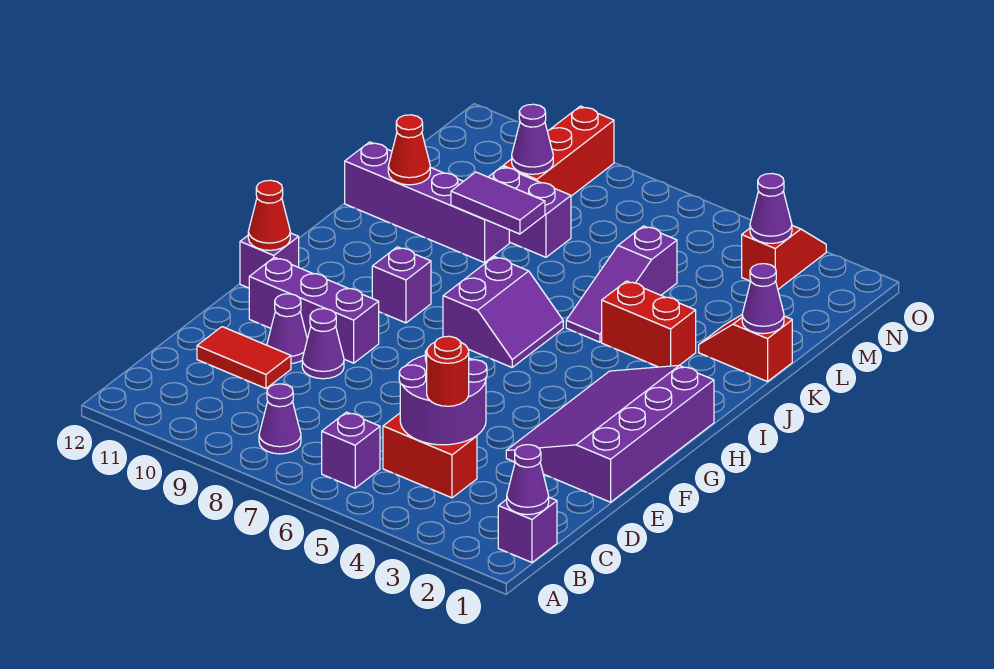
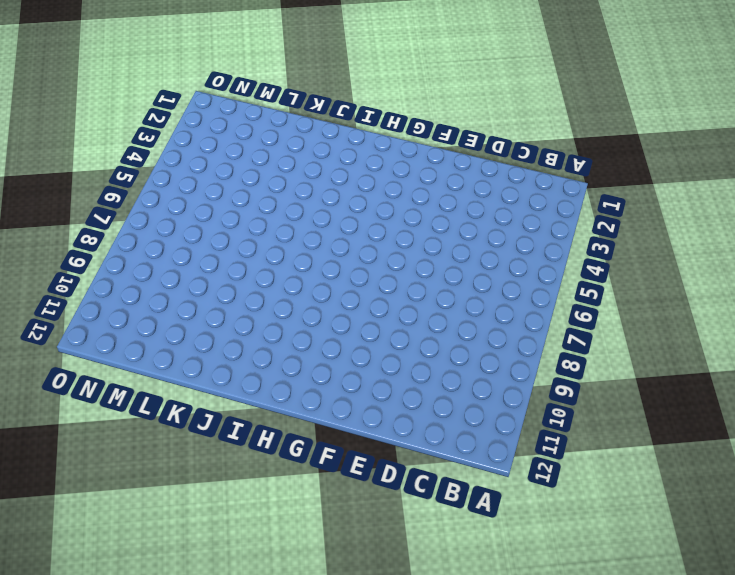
none -> purple brick B1 level 1
none -> purple brick B6 level 1
none -> purple cone B8 level 1

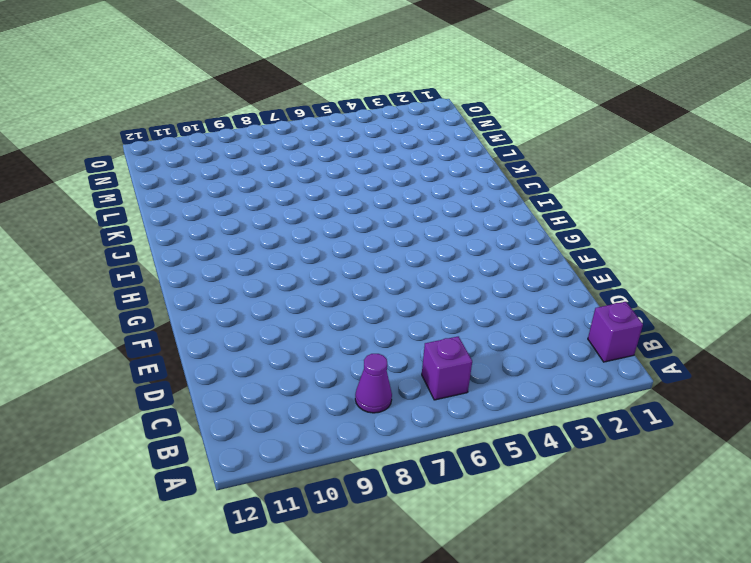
none -> red brick C4:C5 level 1
none -> red tile D10:D11 level 1
none -> purple slope E1:H3 level 1 top 1

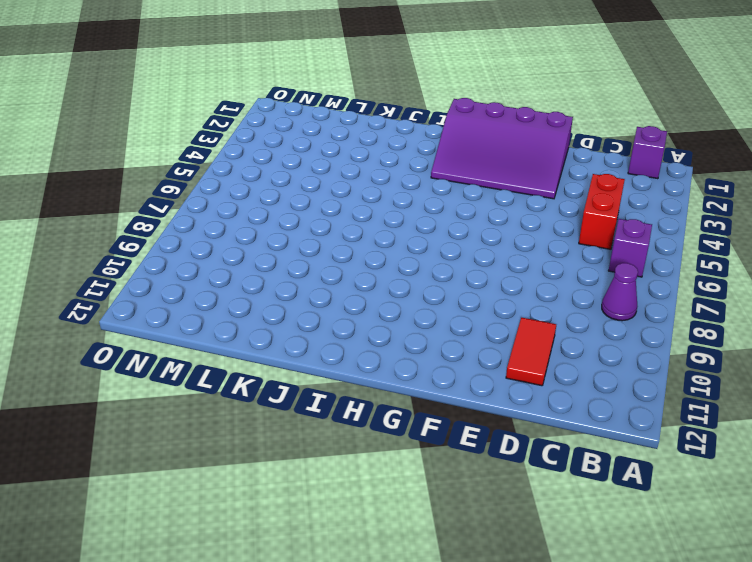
none -> purple cone E9 level 1
none -> purple cone E10 level 1
none -> purple brick F9:F11 level 1

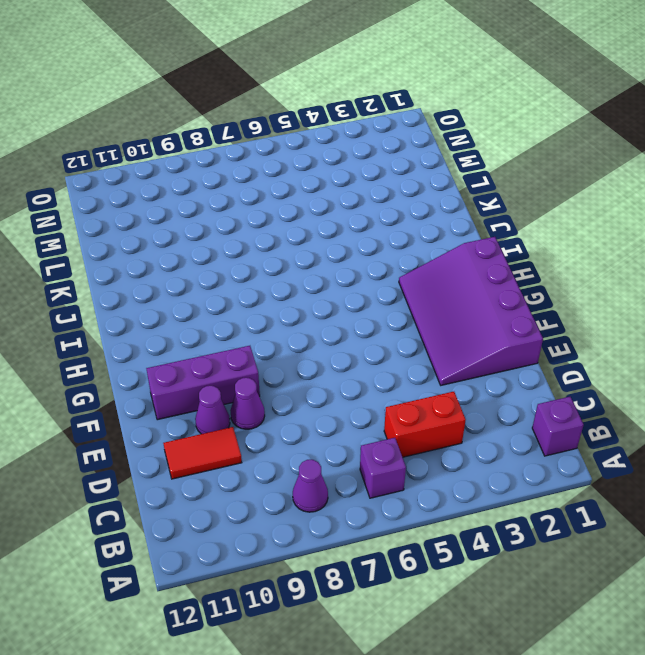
none -> purple brick G12 level 1
none -> purple slope H6:I7 level 1 top 7
none -> purple brick H9 level 1

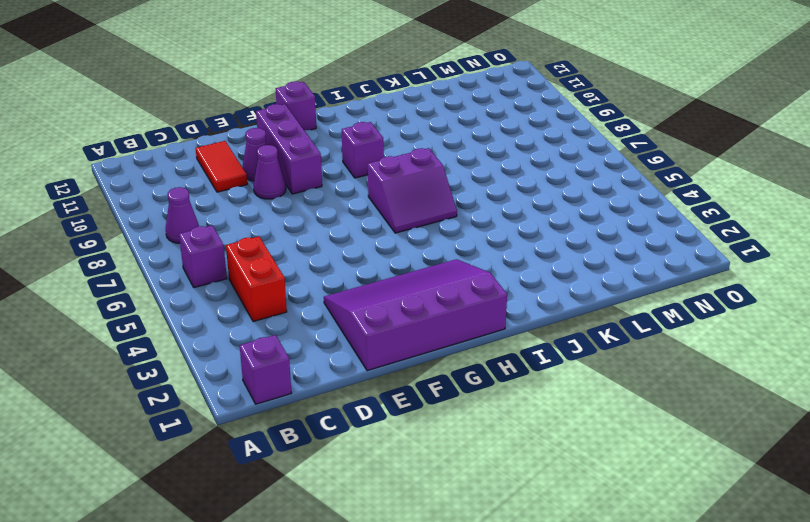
none -> red brick J3:J4 level 1
none -> purple slope J5:L5 level 1 top L
none -> red slope K1:K2 level 1 top 1

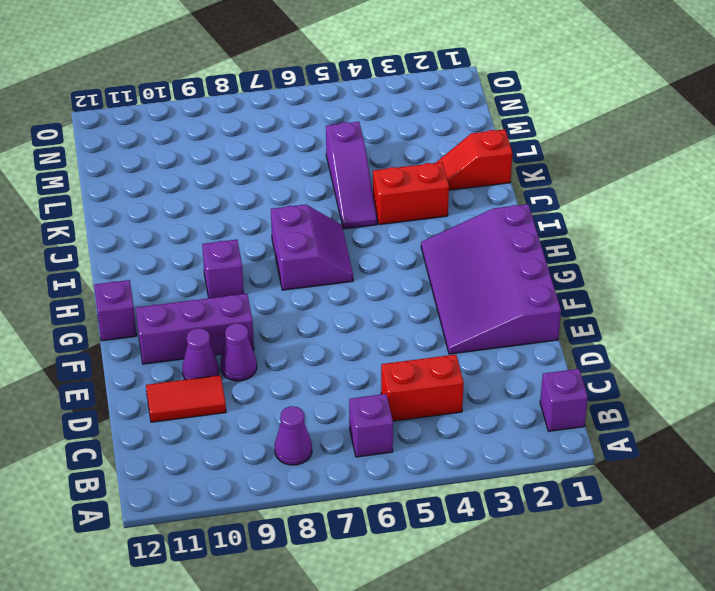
none -> purple brick K9:K12 level 1
none -> purple brick L8:L9 level 1
none -> red brick M9:O9 level 1

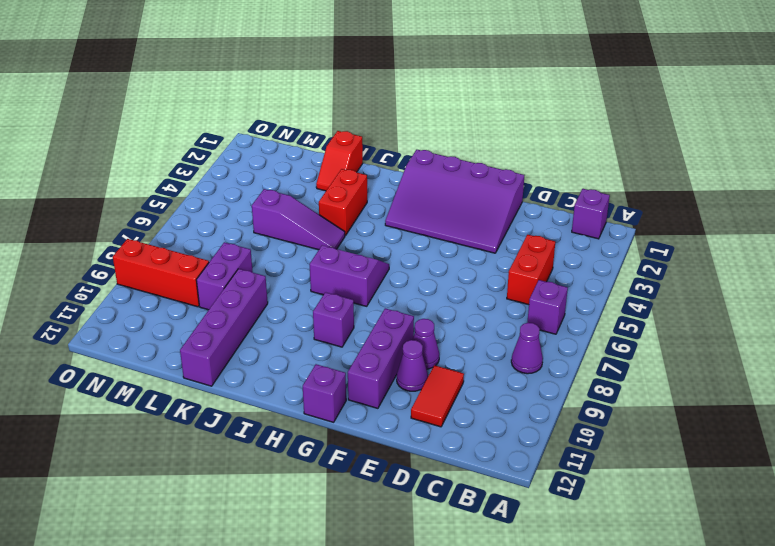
none -> red slope N3:O3 level 1 top N
none -> purple cone B1 level 2
none -> purple round brick C4:D5 level 2

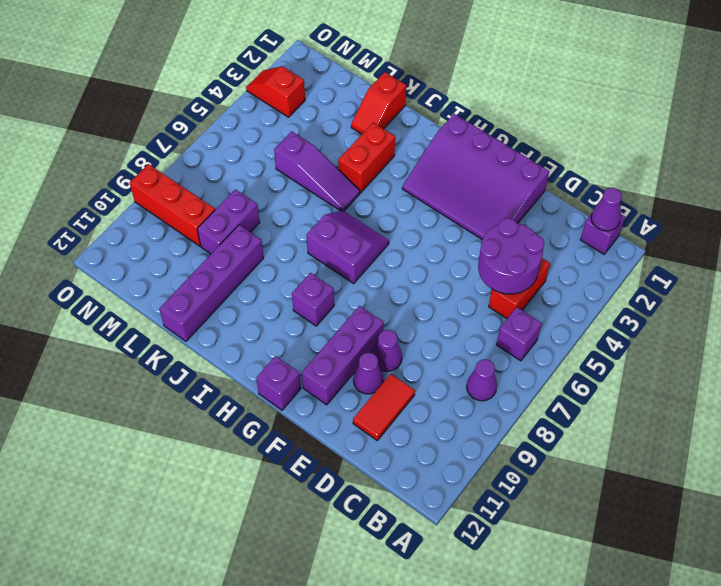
none -> red cone G12 level 2
none -> purple cone K1 level 2
none -> purple tile K8:K9 level 2

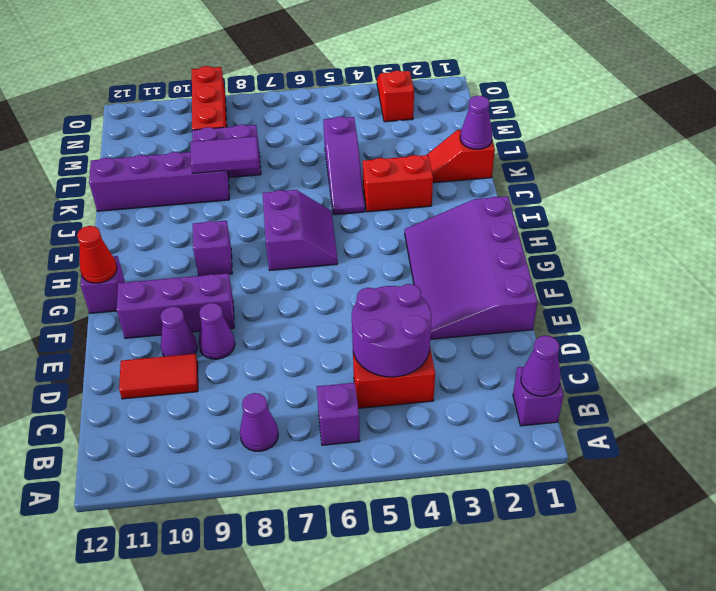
none -> red cone K11 level 2
none -> purple cone M9 level 2
none -> purple cone N3 level 2

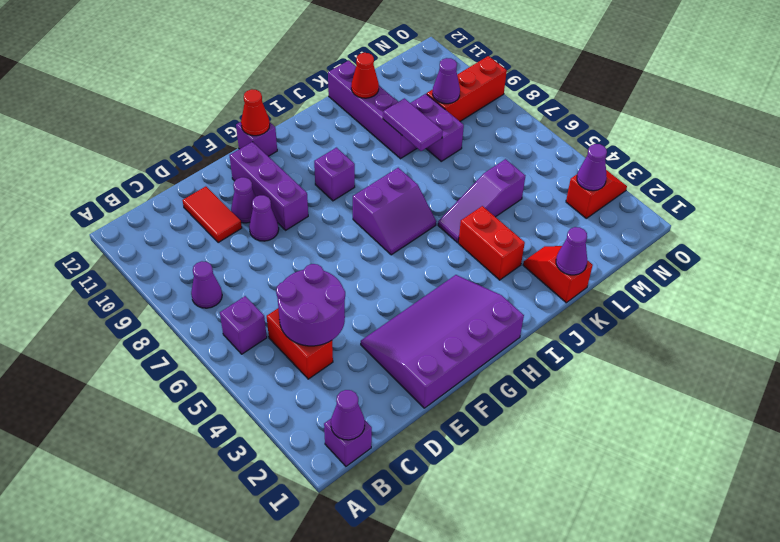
none -> red round brick C4 level 3

